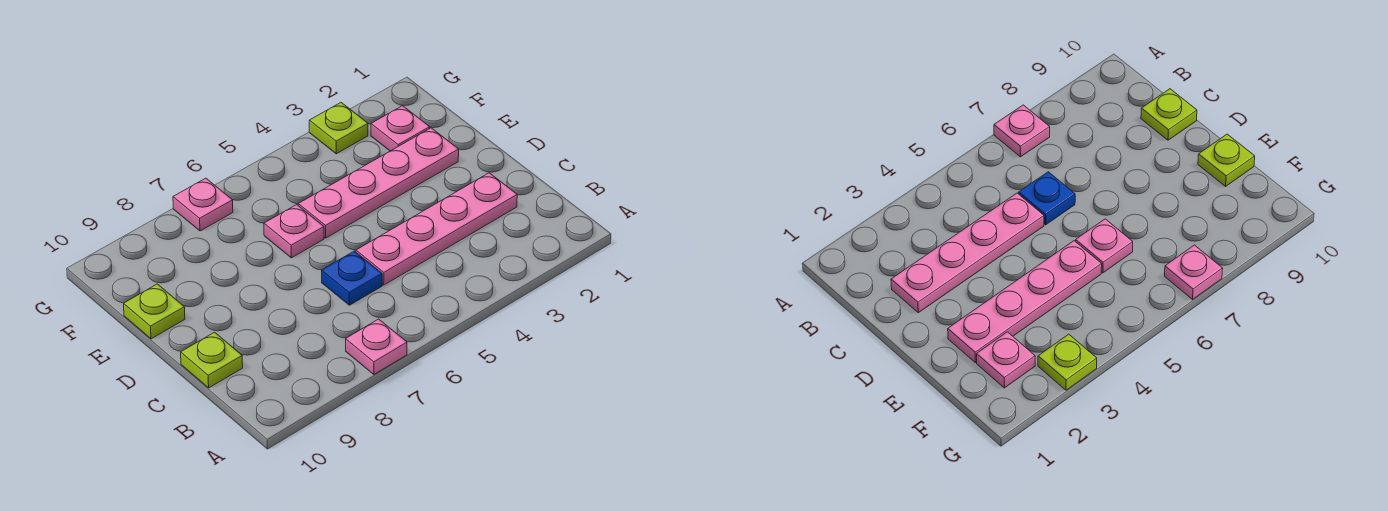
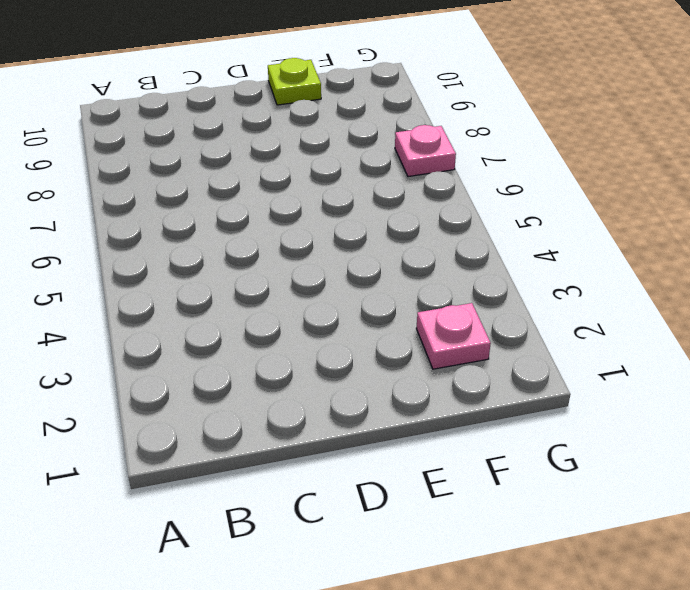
none -> pink plate A7 level 1
none -> pink plate C2:C5 level 1

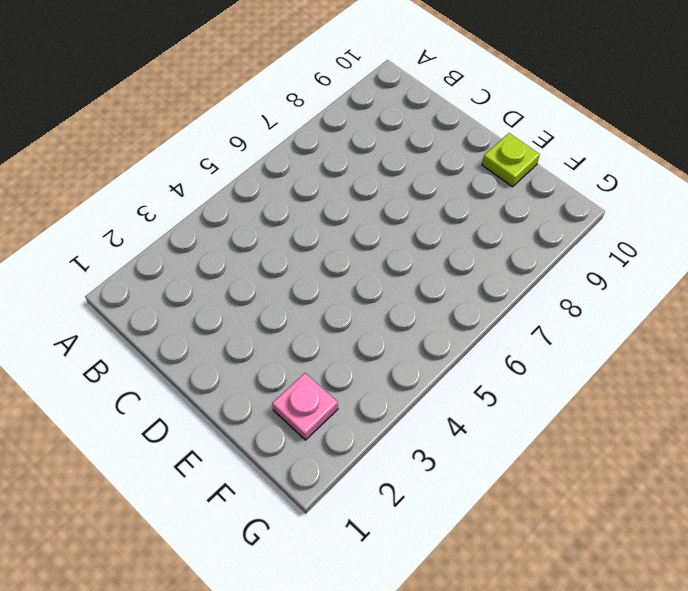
none -> pink plate A7 level 1
none -> pink plate C2:C5 level 1

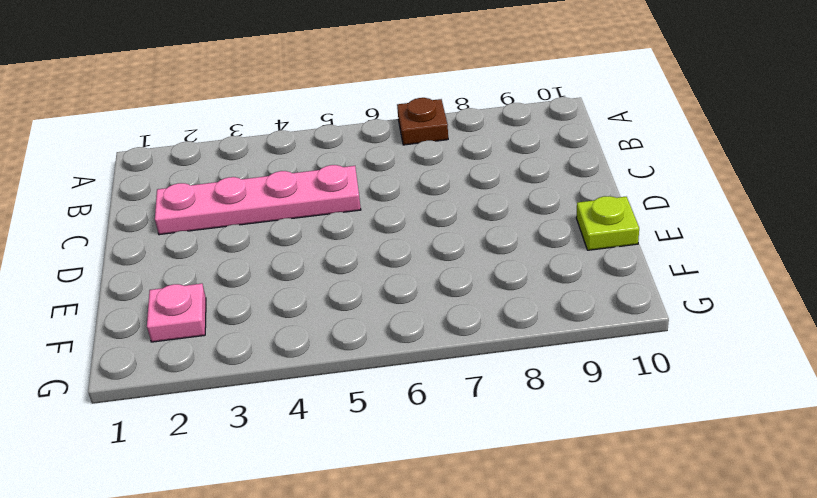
brown plate A7 level 1 -> pink plate A7 level 1
none -> blue plate C6 level 1
none -> lime plate C10 level 1

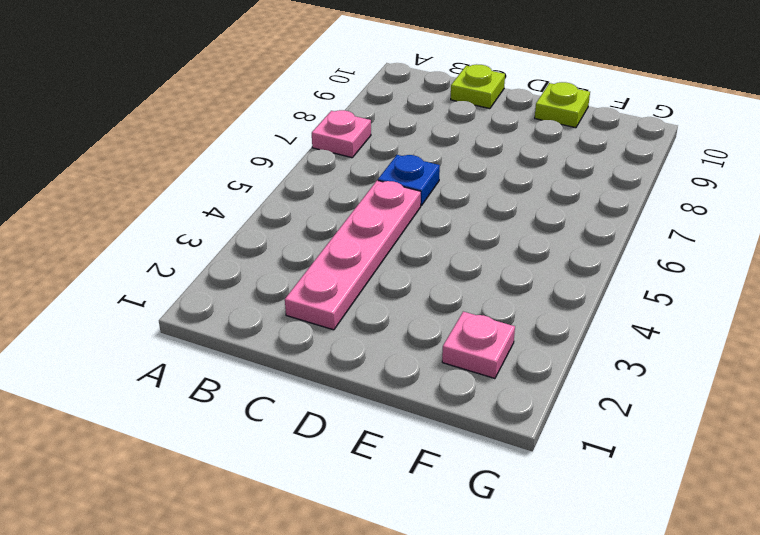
none -> pink plate E2:E5 level 1
none -> pink plate E6 level 1

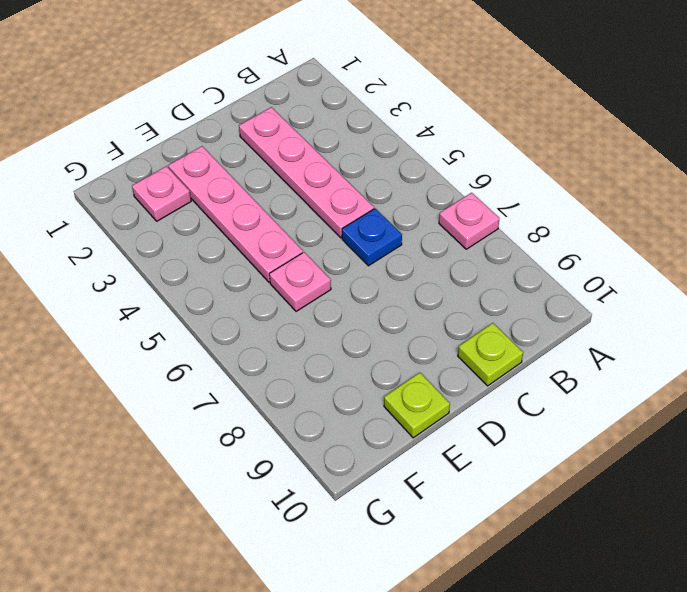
none -> lime plate G3 level 1
none -> pink plate G7 level 1

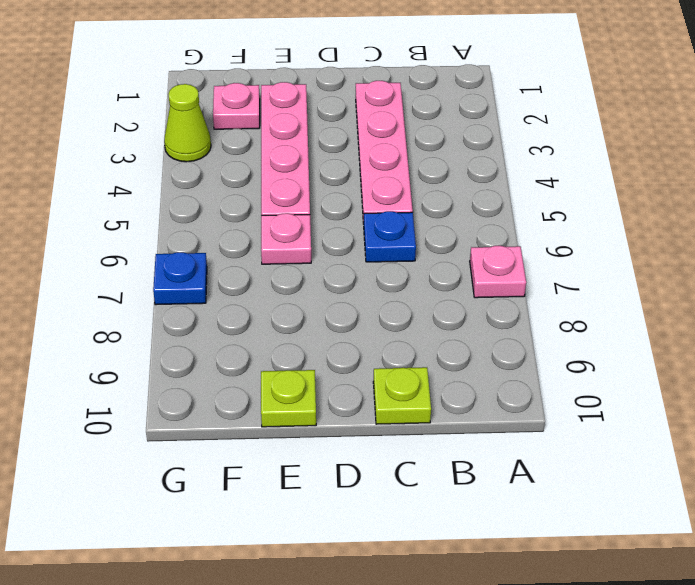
lime cone G3 level 1 -> lime plate G3 level 1
blue plate G7 level 1 -> pink plate G7 level 1

